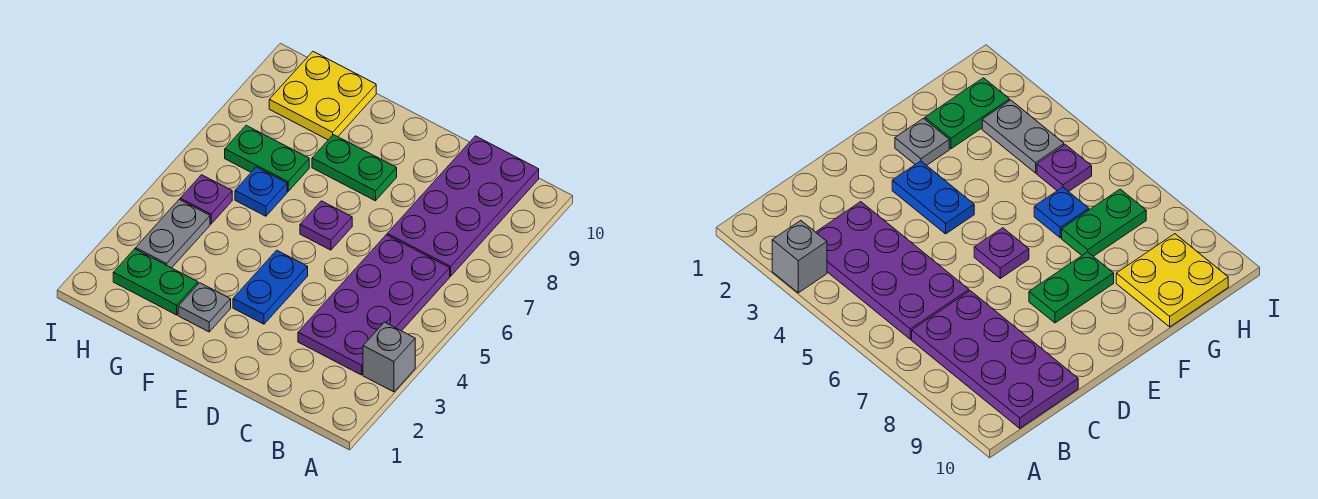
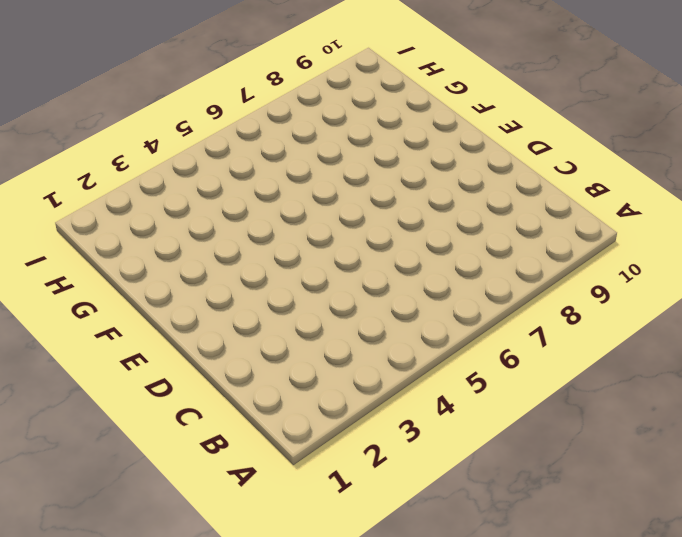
none -> grey brick A3 level 1
none -> purple plate B3:C6 level 1
none -> purple plate B7:C10 level 1

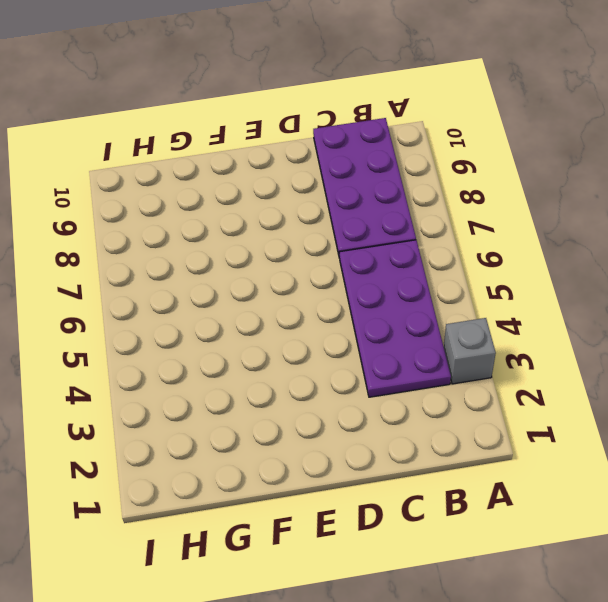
none -> blue plate E3:E4 level 1
none -> purple plate E6 level 1
none -> green plate E8:F8 level 1

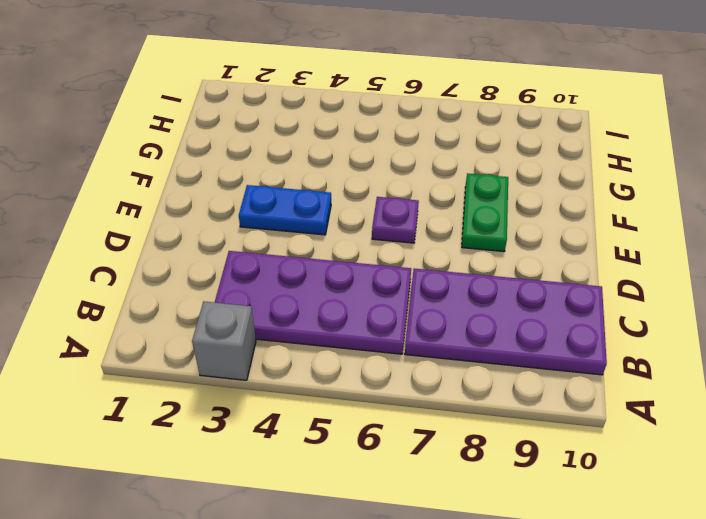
none -> grey plate F2 level 1
none -> green plate G2:H2 level 1
none -> blue plate G6 level 1

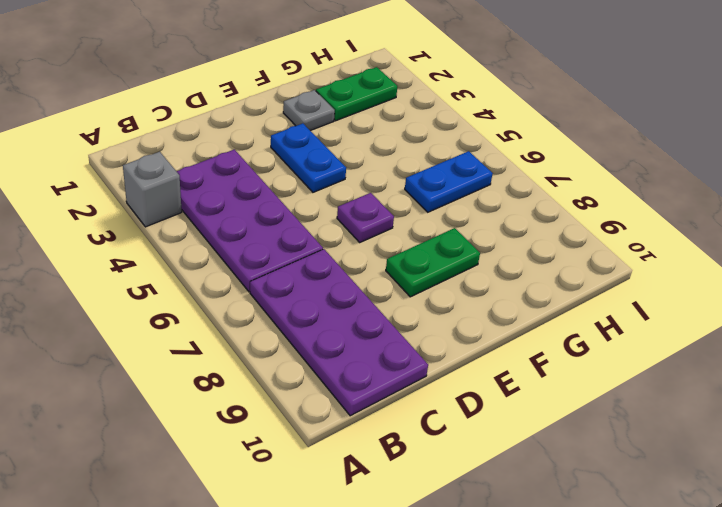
blue plate G6:H6 level 1 -> blue plate G6 level 1
none -> green plate G7:H7 level 1
none -> yellow plate G9:H10 level 1
none -> grey plate H3:H4 level 1

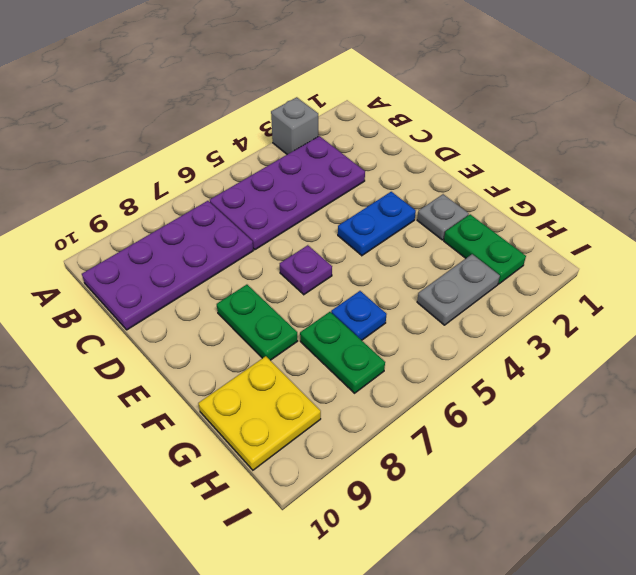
none -> purple plate H5 level 1

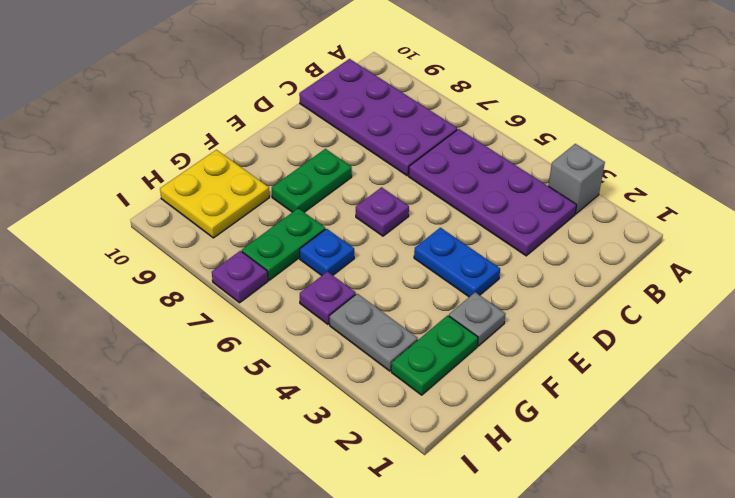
purple plate I7 level 1 -> none

